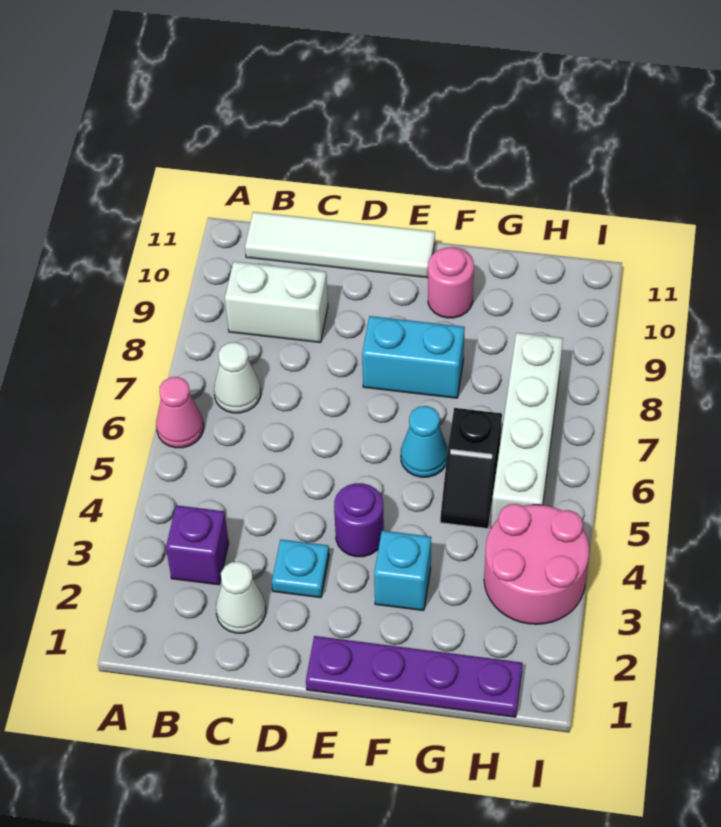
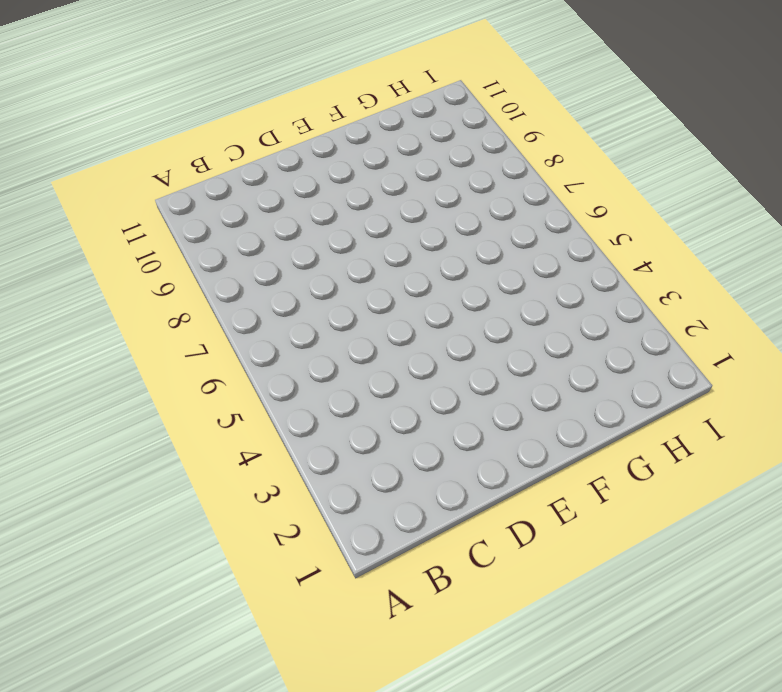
none -> pink cone A6 level 1
none -> purple brick B3 level 1
none -> white cone B7 level 1

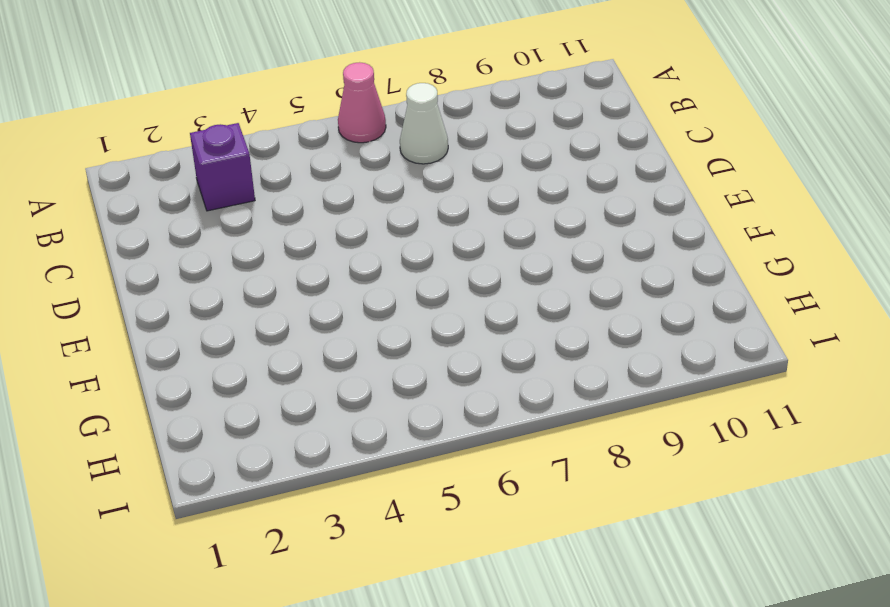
none -> white brick B9:C9 level 1
none -> white tile B11:E11 level 1
none -> white cone C2 level 1

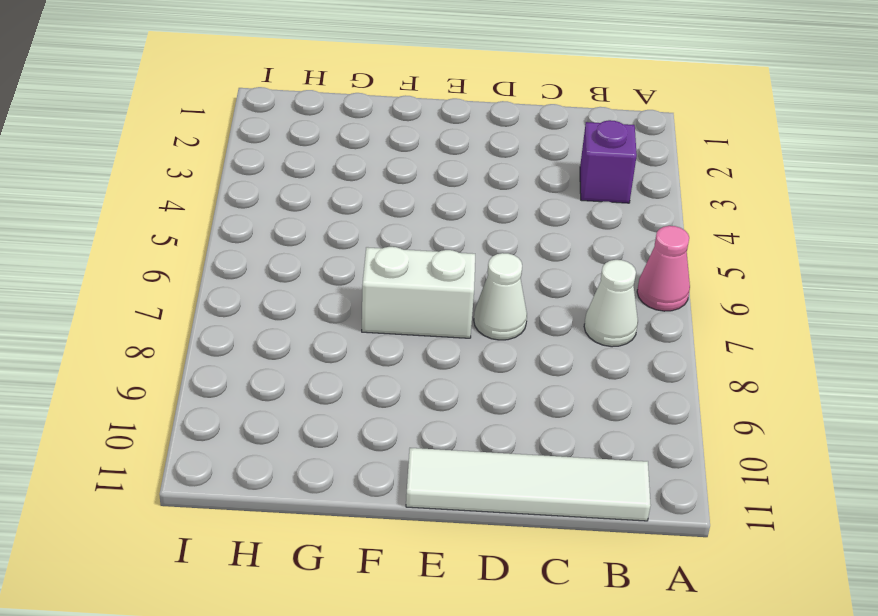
white cone D7 level 1 -> white cone C2 level 1
white brick E7:F7 level 1 -> white brick B9:C9 level 1
none -> cyan plate D3 level 1
none -> purple plate E1:H1 level 1
none -> purple round brick E4 level 1

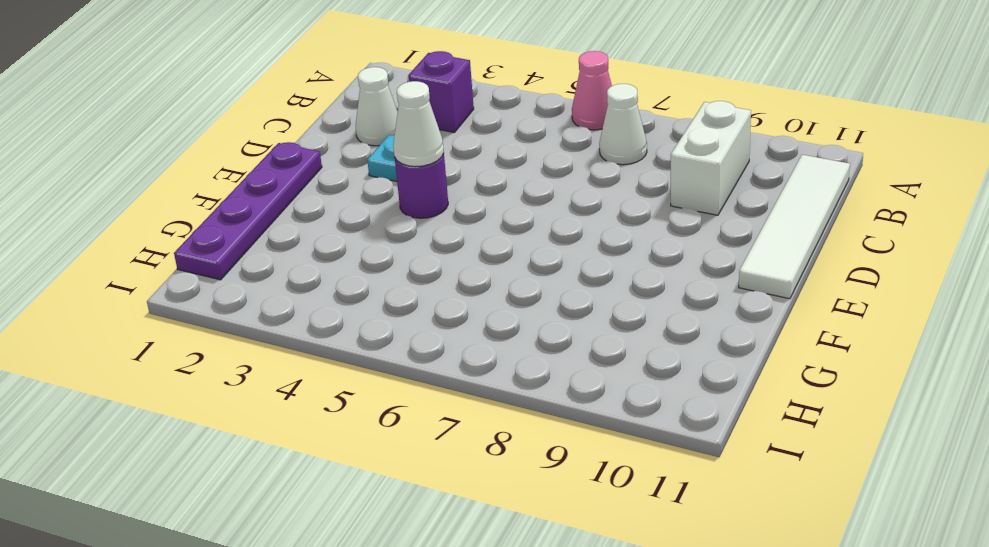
white cone E4 level 2 -> none
none -> cyan brick E8:F8 level 1
none -> cyan brick F3 level 1
none -> cyan cone F6 level 1

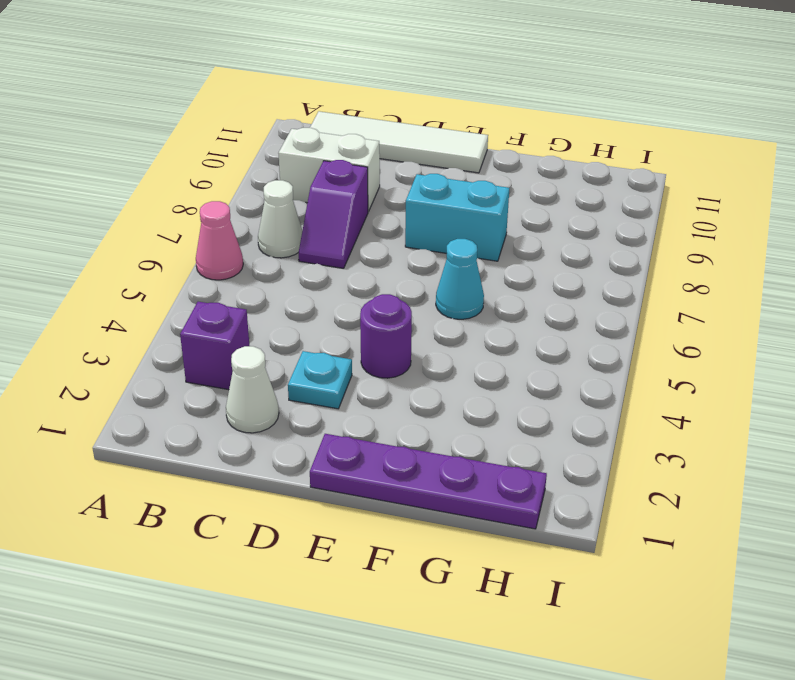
purple slope C7:C8 level 1 top 8 -> none
none -> cyan brick F3 level 1
none -> pink round brick F10 level 1
none -> black slope G5:G6 level 1 top 6

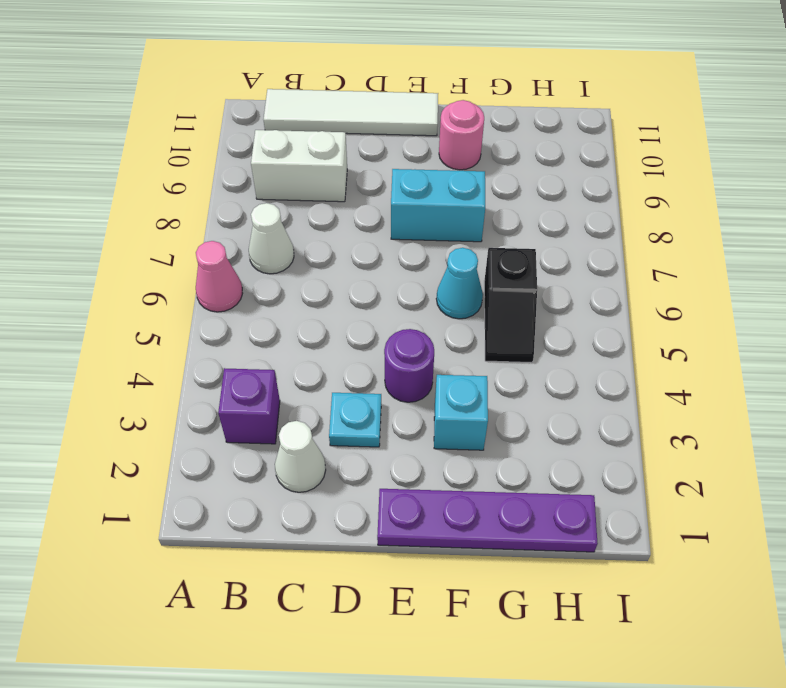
none -> pink round brick H3:I4 level 1
none -> white brick H5:H8 level 1

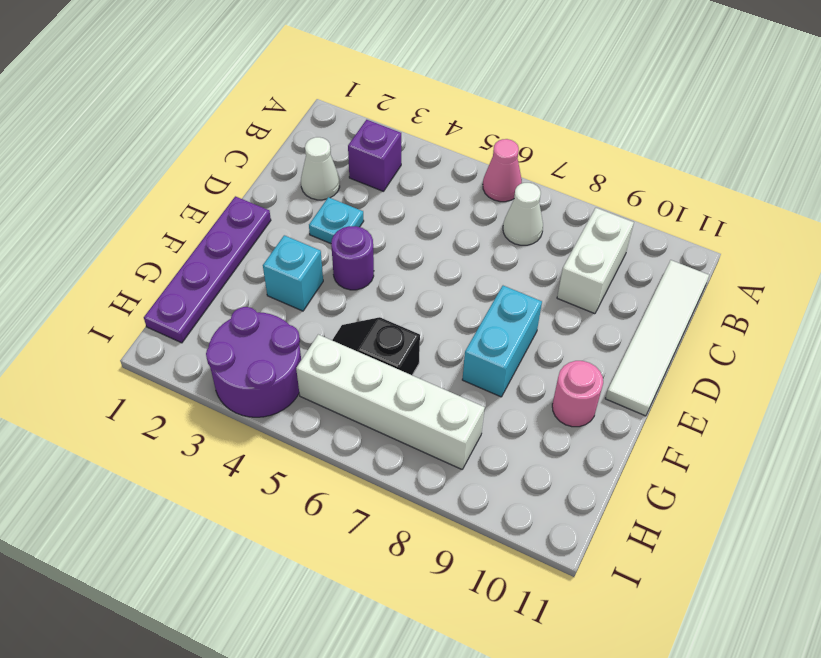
purple round brick H3:I4 level 1 -> pink round brick H3:I4 level 1
none -> cyan cone F6 level 1

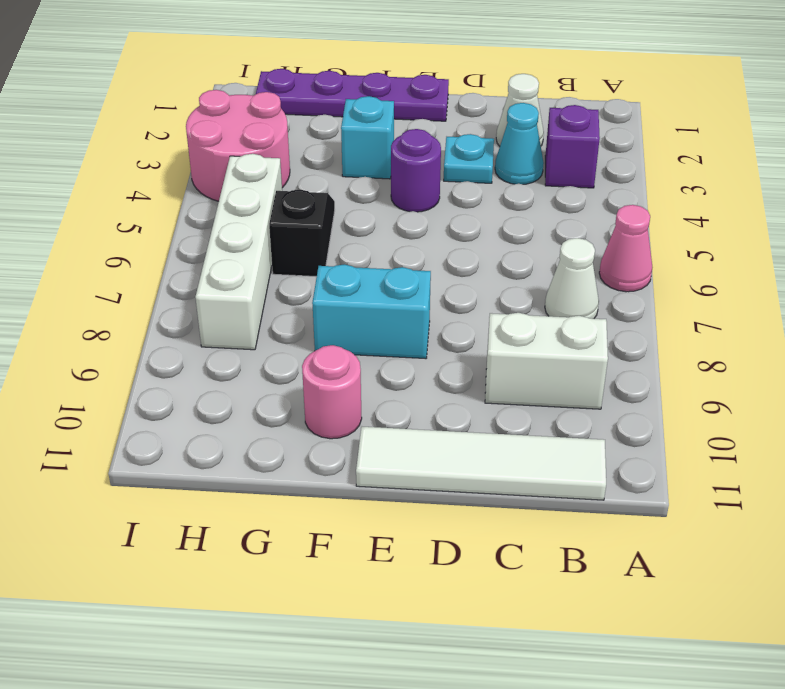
cyan cone C3 level 1 -> cyan cone F6 level 1

